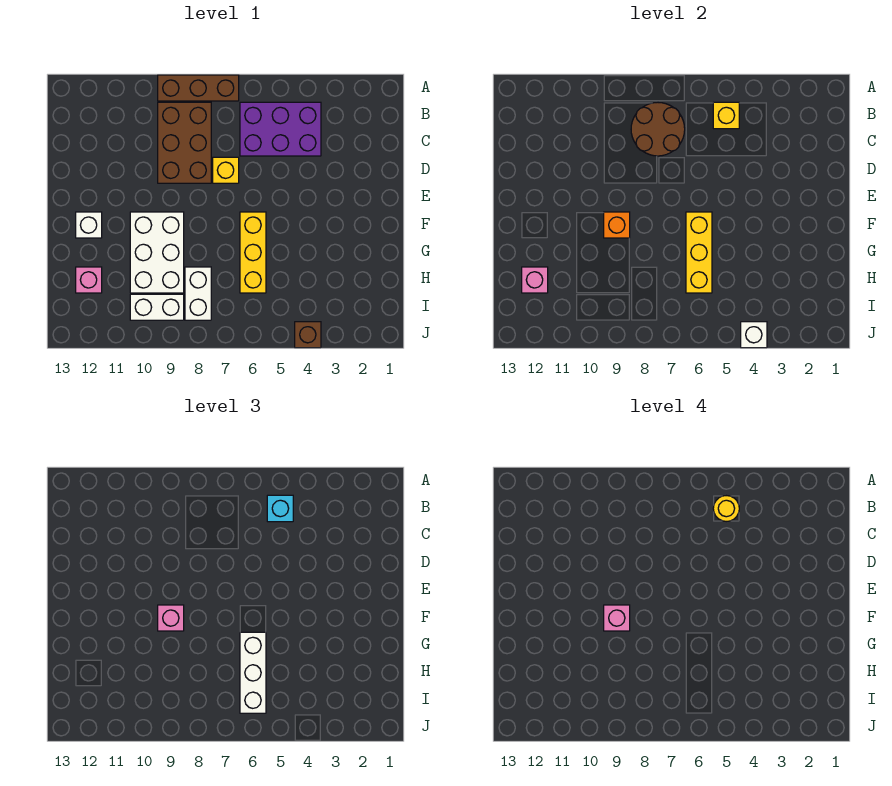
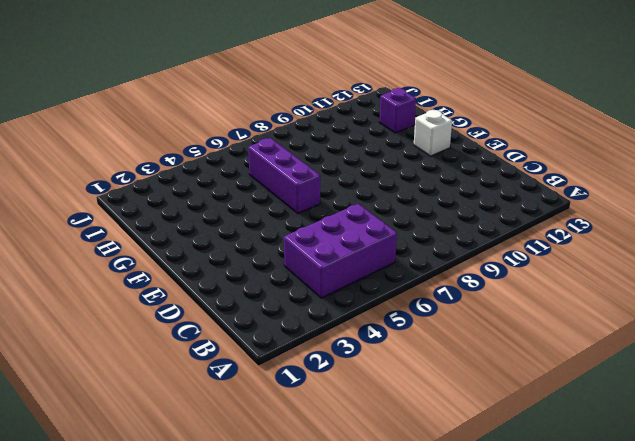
purple brick F6:H6 level 1 -> yellow brick F6:H6 level 1
purple brick H12 level 1 -> pink brick H12 level 1
none -> brown brick A7:A9 level 1
none -> brown brick B8:D9 level 1
none -> yellow brick D7 level 1

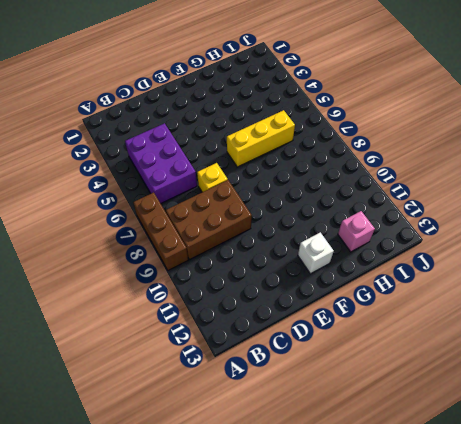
none -> white brick F9:H10 level 1
none -> white brick H8:I8 level 1
none -> white brick I9:I10 level 1

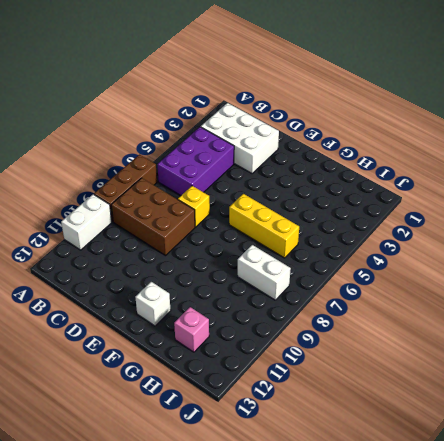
white brick A10:A11 level 1 -> white brick I9:I10 level 1
white brick B2:D3 level 1 -> white brick F9:H10 level 1
none -> brown brick J4 level 1
none -> yellow brick B5 level 2
none -> brown round brick B7:C8 level 2

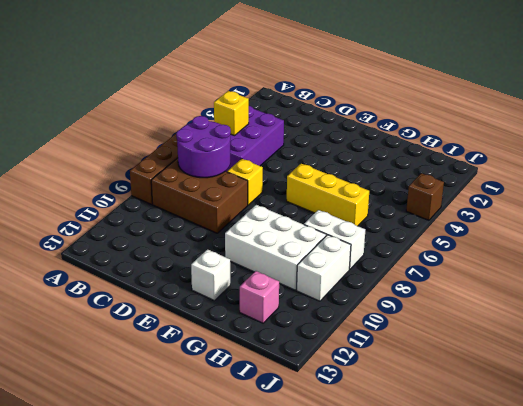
purple round brick B7:C8 level 2 -> brown round brick B7:C8 level 2
none -> yellow brick F6:H6 level 2
none -> orange brick F9 level 2
none -> pink brick H12 level 2

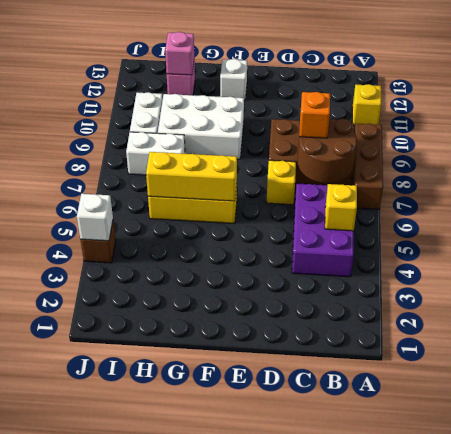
yellow brick A11 level 1 -> none
orange brick C8 level 3 -> orange brick F9 level 2
none -> cyan brick B5 level 3
none -> pink brick F9 level 3
none -> white brick G6:I6 level 3

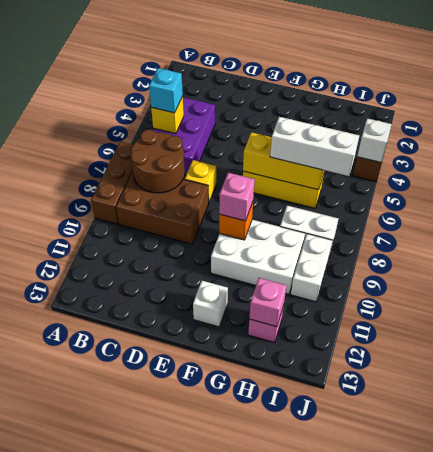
none -> yellow round brick B5 level 4
none -> pink brick F9 level 4

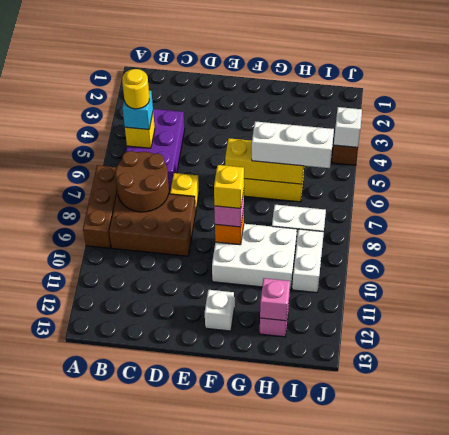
yellow brick F9 level 4 -> pink brick F9 level 4

